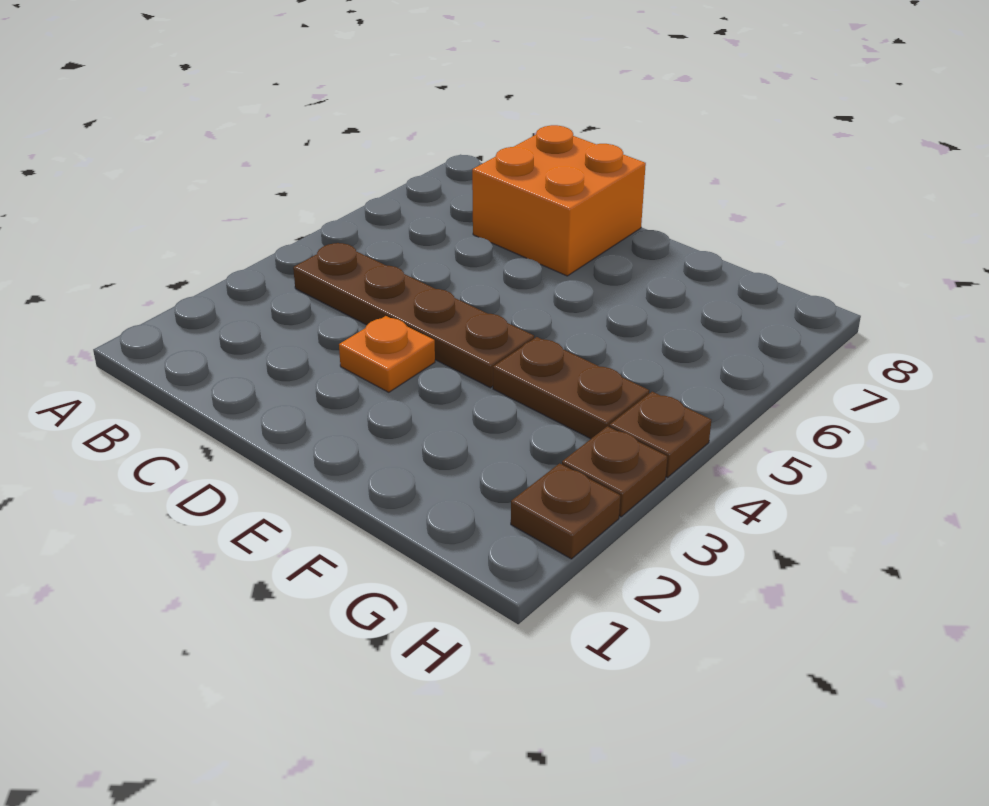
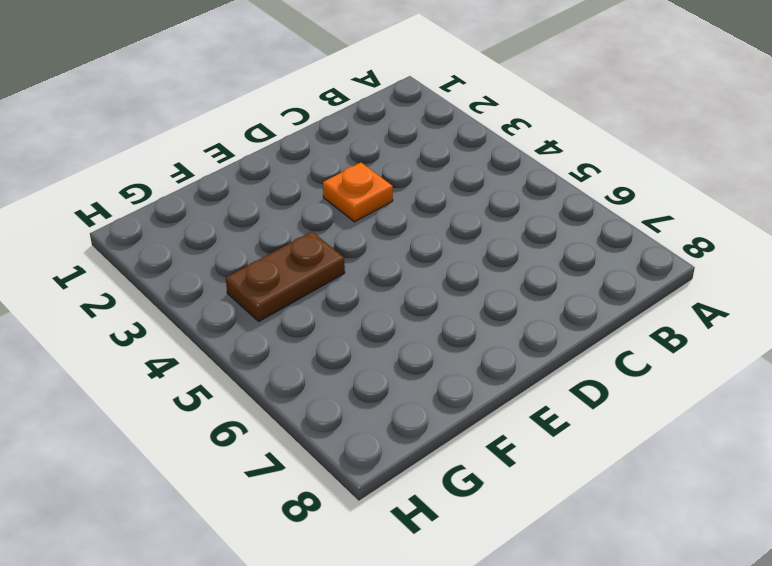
none -> brown plate B4:E4 level 1
none -> orange brick C7:D8 level 1

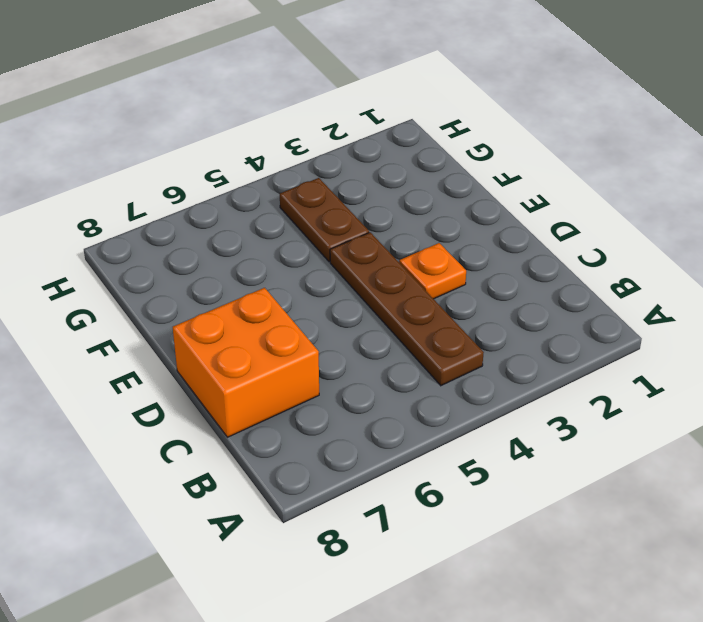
none -> brown plate H2 level 1
none -> brown plate H3 level 1

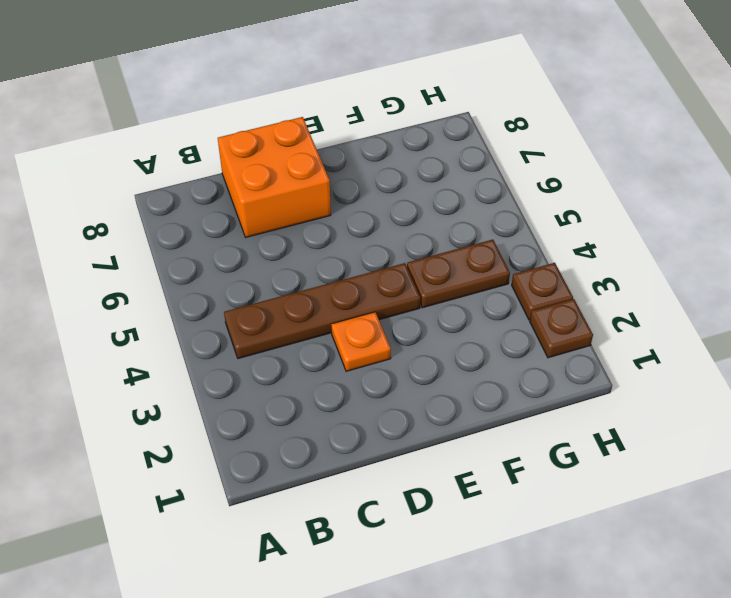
none -> brown plate H4 level 1

